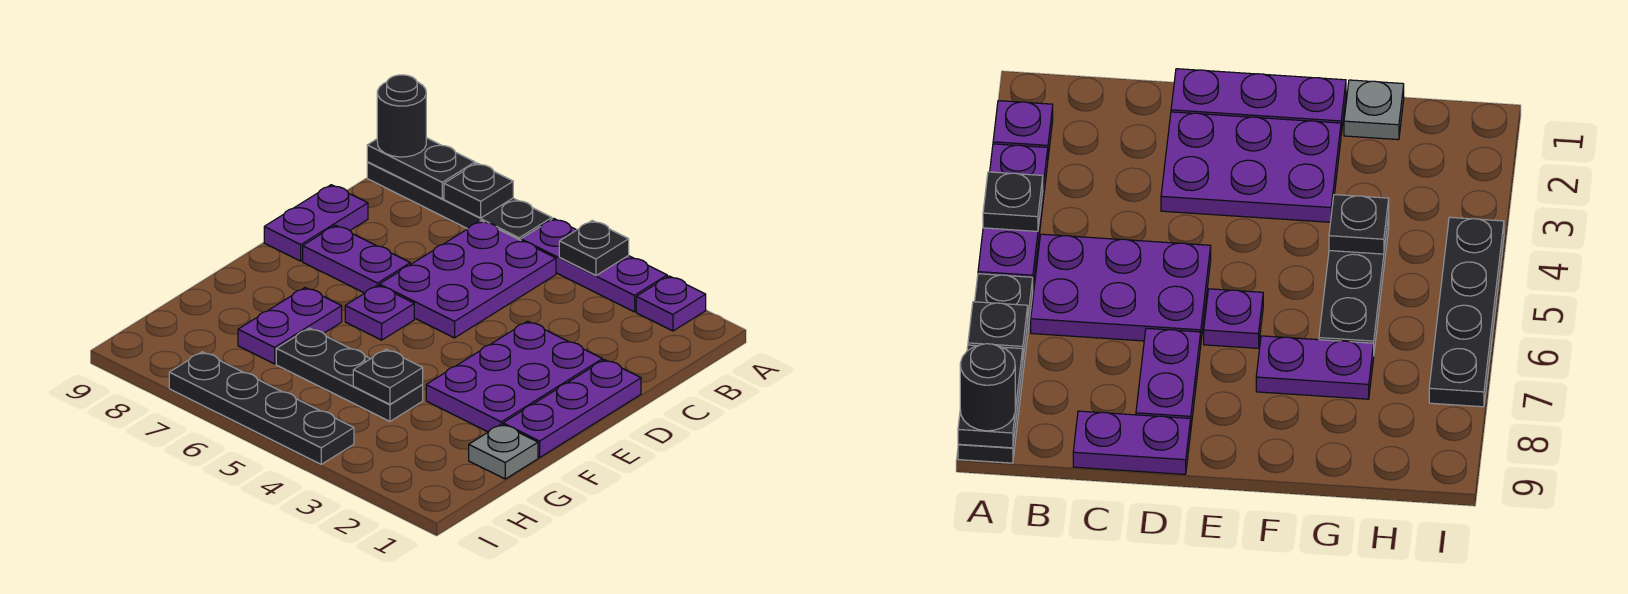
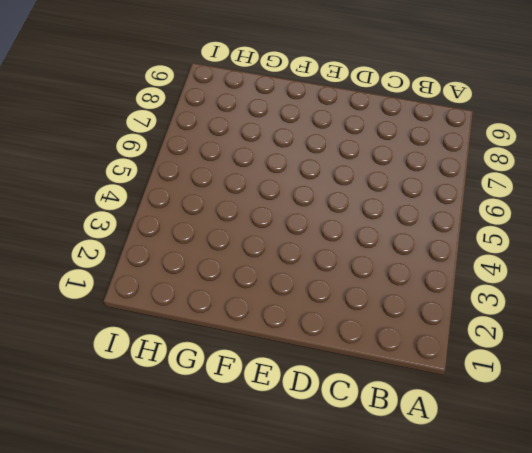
none -> purple plate A2 level 1
none -> purple plate A3:A5 level 1
none -> black plate A6:A9 level 1

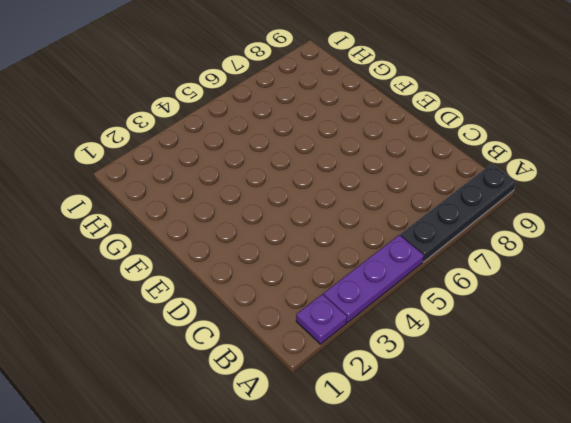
none -> purple plate B5:D6 level 1
none -> purple plate C9:D9 level 1
none -> purple plate D1:F1 level 1

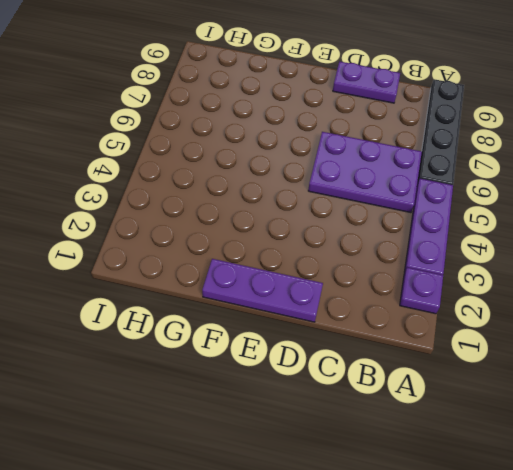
none -> purple plate D2:F3 level 1
none -> purple plate D7:D8 level 1
none -> purple plate E6 level 1

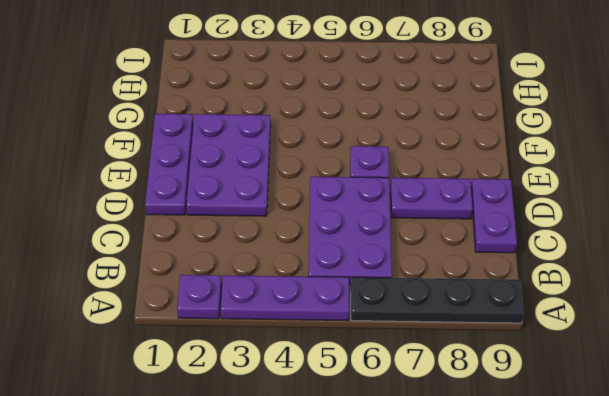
none -> purple plate F7:G7 level 1
none -> grey plate G1 level 1
none -> black plate G4:G6 level 1

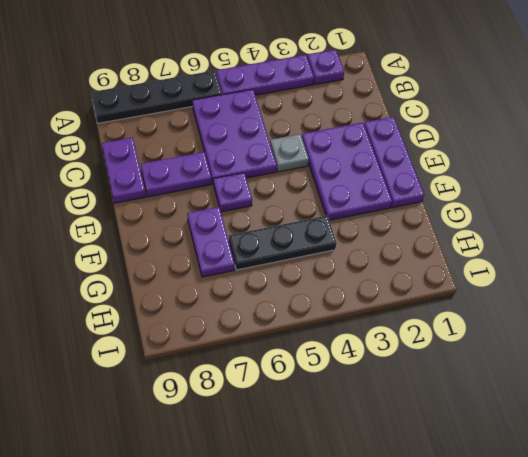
grey plate D4 level 1 -> grey plate G1 level 1
none -> black plate I4:I7 level 1
none -> black plate A4 level 2
none -> black plate A7 level 2

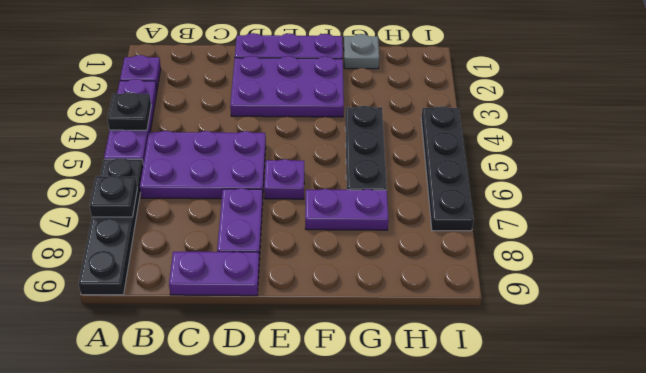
none -> black plate A8:A9 level 2
none -> black plate G4 level 2
none -> black round brick A9 level 3

